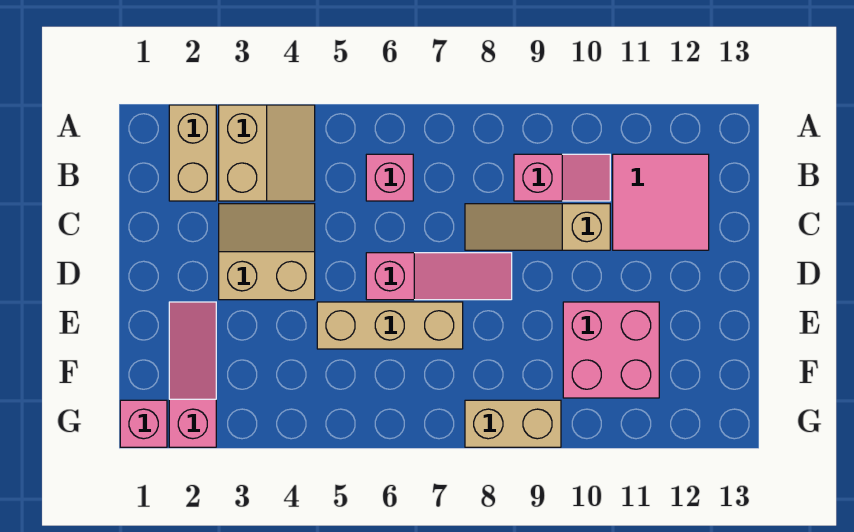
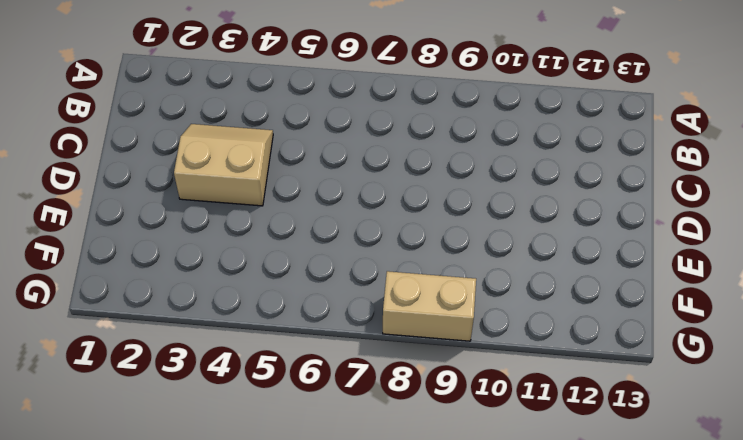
none -> tan brick A2:B2 level 1
none -> tan slope A3:B4 level 1 top 3
none -> pink brick B6 level 1

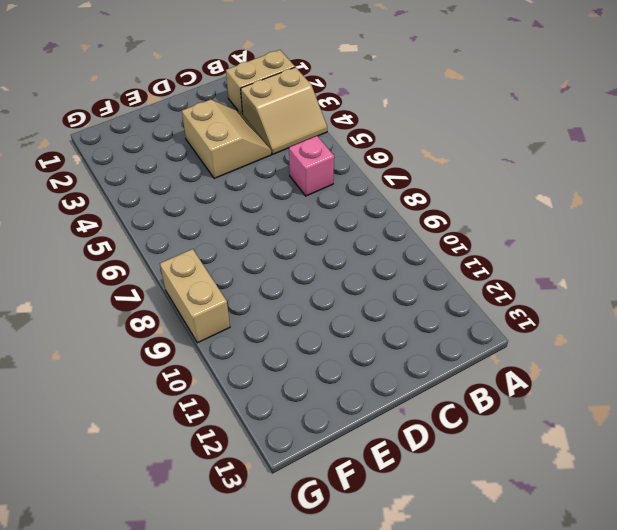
none -> pink slope B9:B10 level 1 top 9
none -> pink tile B11:C12 level 1
none -> tan slope C8:C10 level 1 top 10

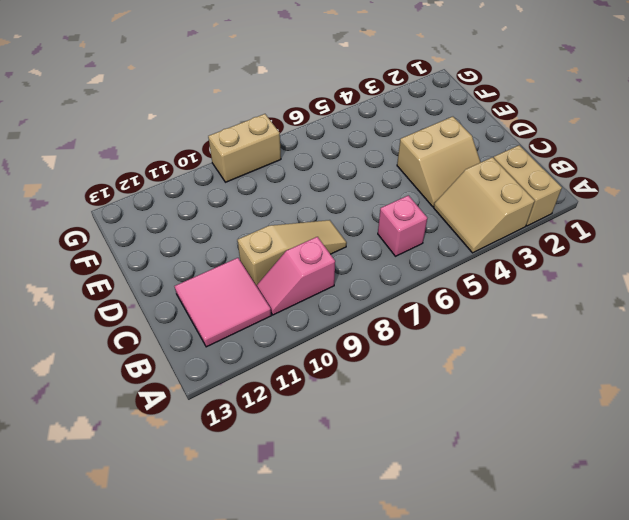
none -> pink slope D6:D8 level 1 top 6
none -> pink slope E2:G2 level 1 top G
none -> tan brick E5:E7 level 1

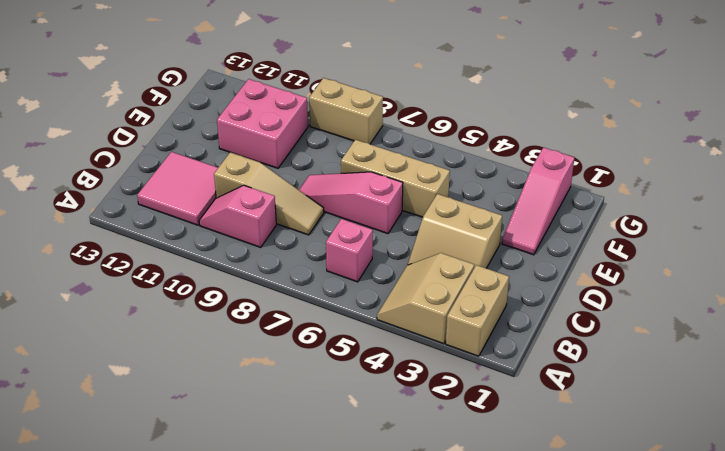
none -> pink brick G1 level 1

